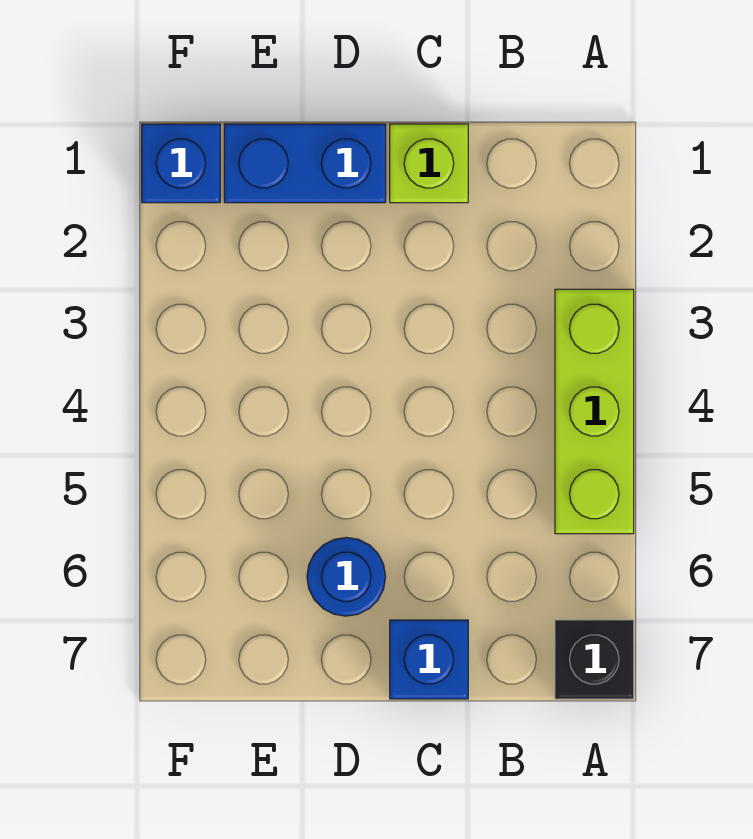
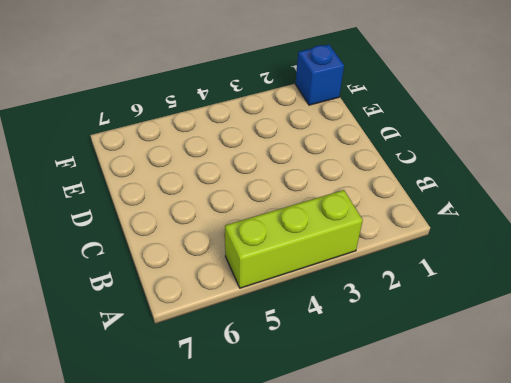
none -> black brick A7 level 1
none -> lime brick C1 level 1

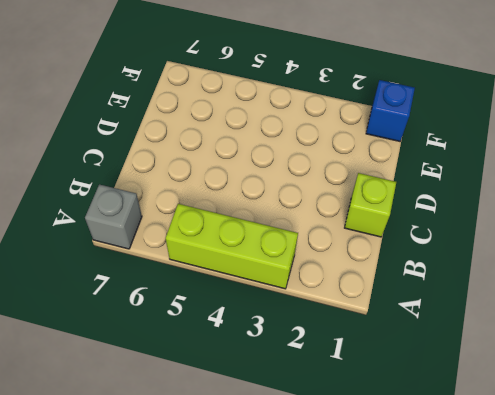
grey brick A7 level 1 -> black brick A7 level 1
none -> blue brick C7 level 1
none -> blue brick D1:E1 level 1

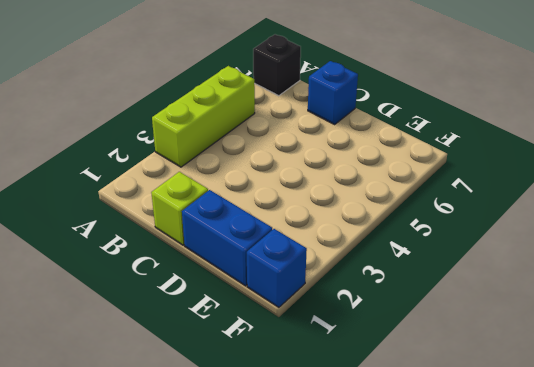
none -> blue round brick D6 level 1

